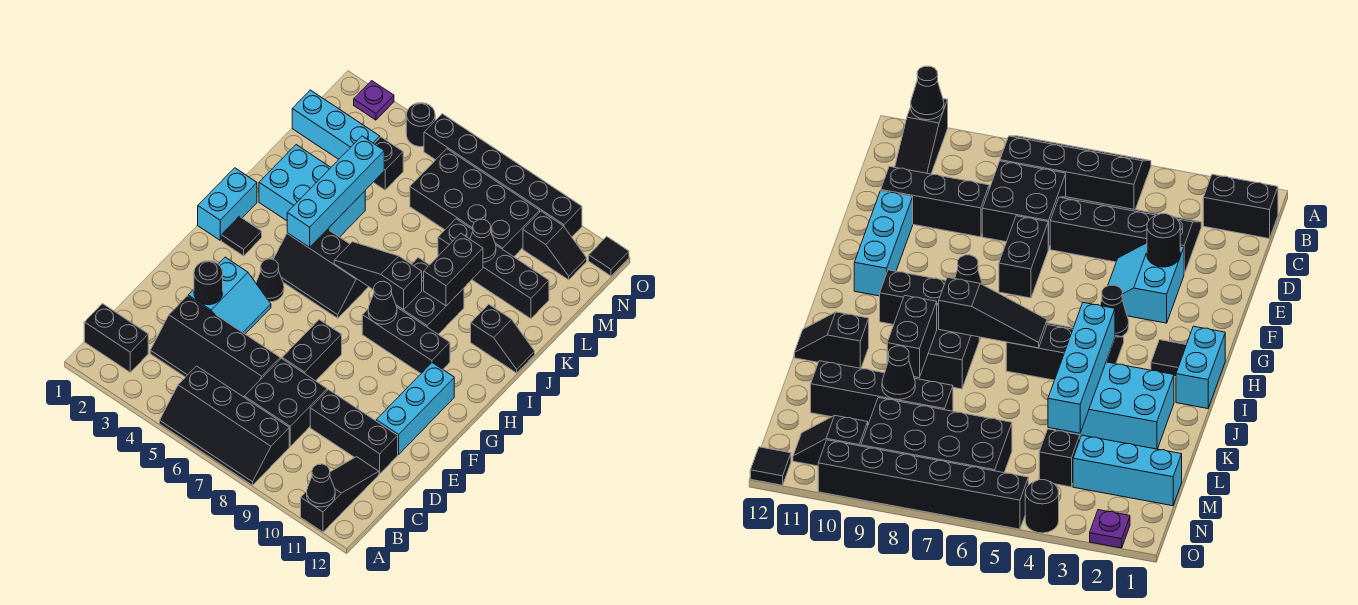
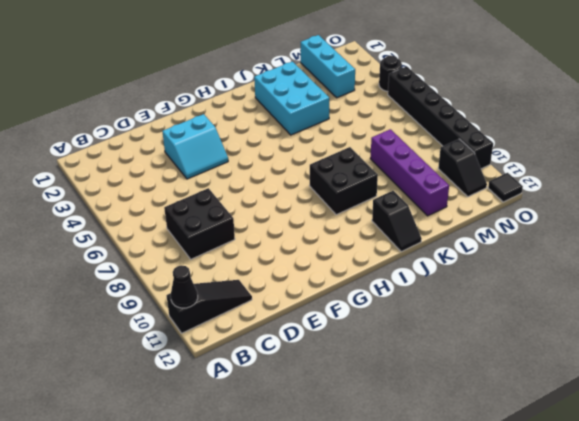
purple brick L8:L11 level 1 -> black brick L8:L11 level 1
none -> black slope A5:B8 level 1 top B
none -> black brick B1:B2 level 1
none -> black slope C3:D6 level 1 top D
none -> black brick D9:D11 level 1

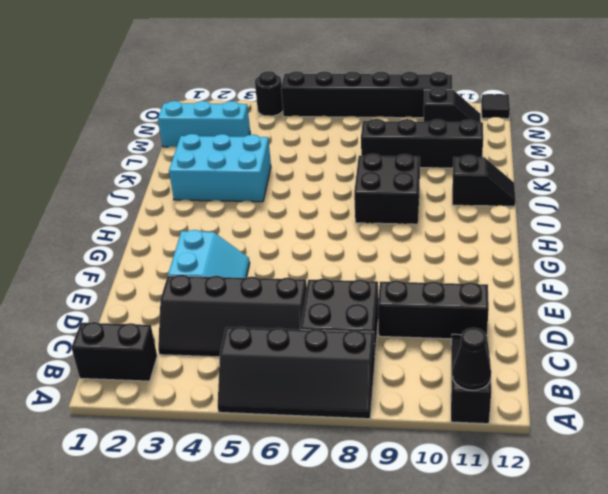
none -> black brick E7:F7 level 1
none -> cyan brick E11:G11 level 1
none -> black cone G4 level 1
none -> cyan brick H1:I1 level 1

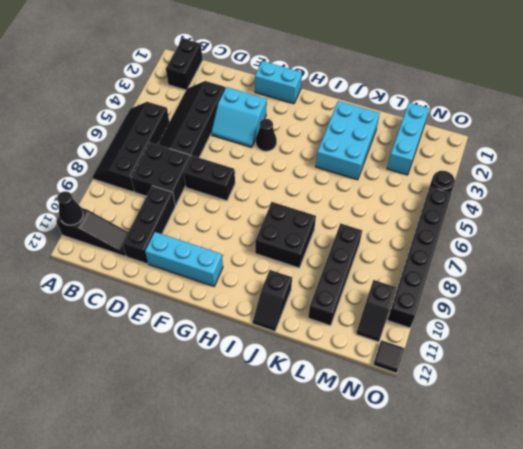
cyan brick F1:G1 level 1 -> cyan brick H1:I1 level 1
none -> black tile H2 level 1
none -> black slope H4:I6 level 1 top I
none -> black brick H8:H10 level 1
none -> black brick M4 level 1

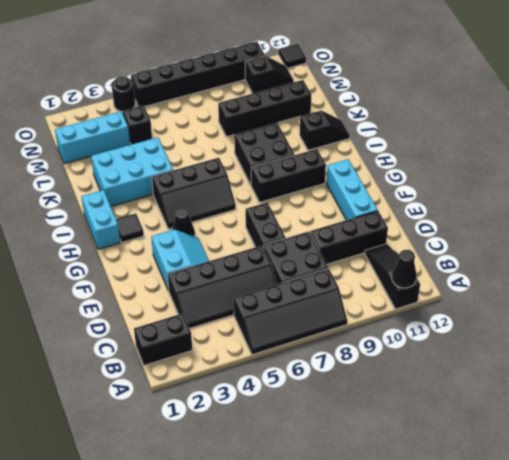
none -> black brick M6:N9 level 1
none -> purple plate O2 level 1
none -> black round brick E3 level 2
none -> black cone H8 level 2

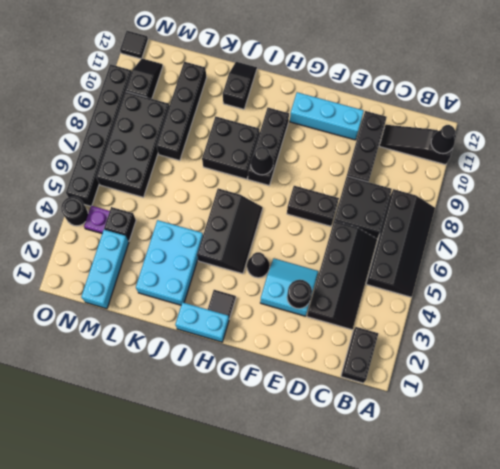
purple plate N4 level 1 -> purple plate O2 level 1
none -> cyan brick I4:L4 level 2
none -> black slope I6:I8 level 2 top 8
none -> black brick J9:K9 level 2
none -> black cone L9 level 2

